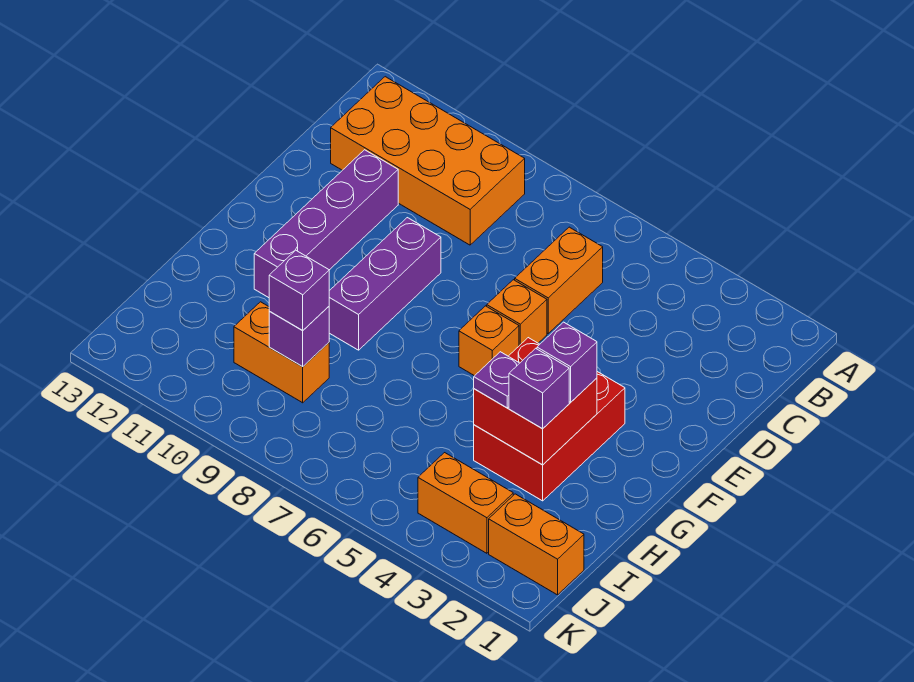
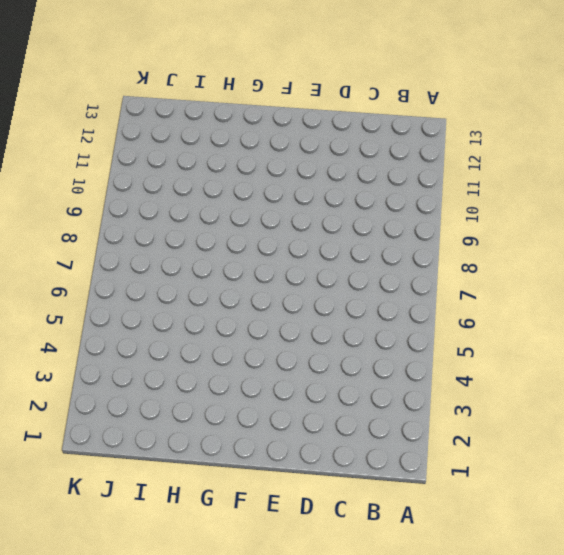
none -> orange brick B9:C12 level 1
none -> orange brick C6:D6 level 1
none -> purple brick D11:G11 level 1

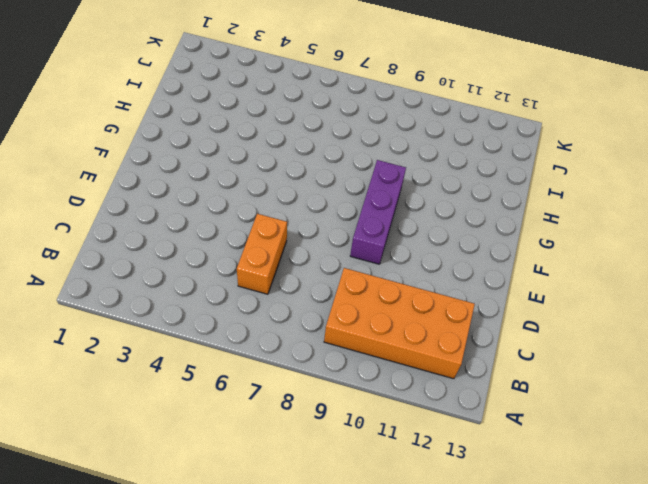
none -> purple brick D11:G11 level 1
none -> orange brick E6 level 1
none -> red brick F3:H4 level 1

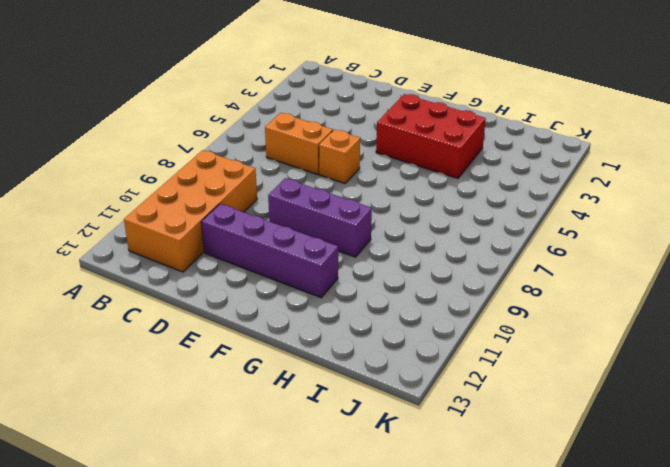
none -> orange brick F6 level 1
none -> orange brick I9:I10 level 1
none -> orange brick J1:J2 level 1

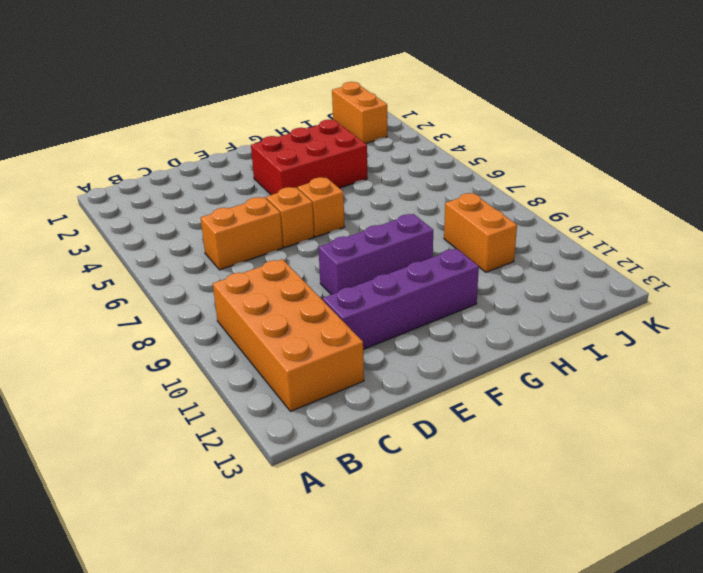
none -> orange brick J3:J4 level 1
none -> red brick G3:H4 level 2
none -> purple brick I9 level 2

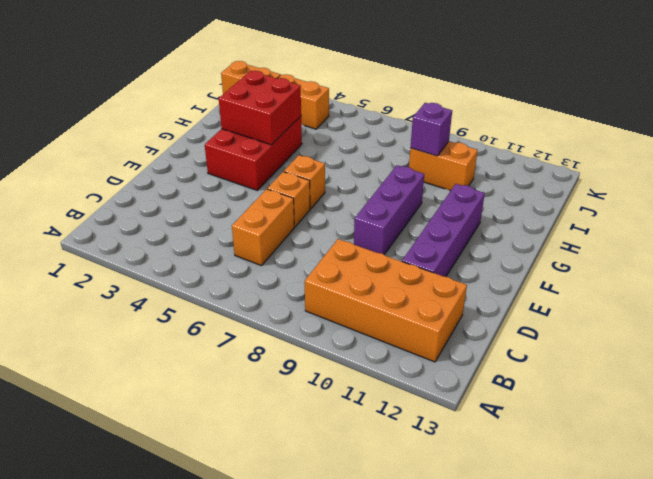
none -> purple brick G3 level 3
none -> purple brick H3 level 3
none -> purple plate H4 level 3

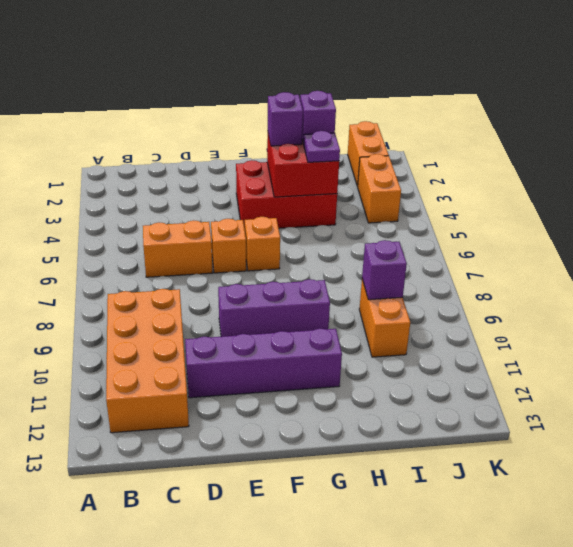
none -> purple brick I9 level 3

